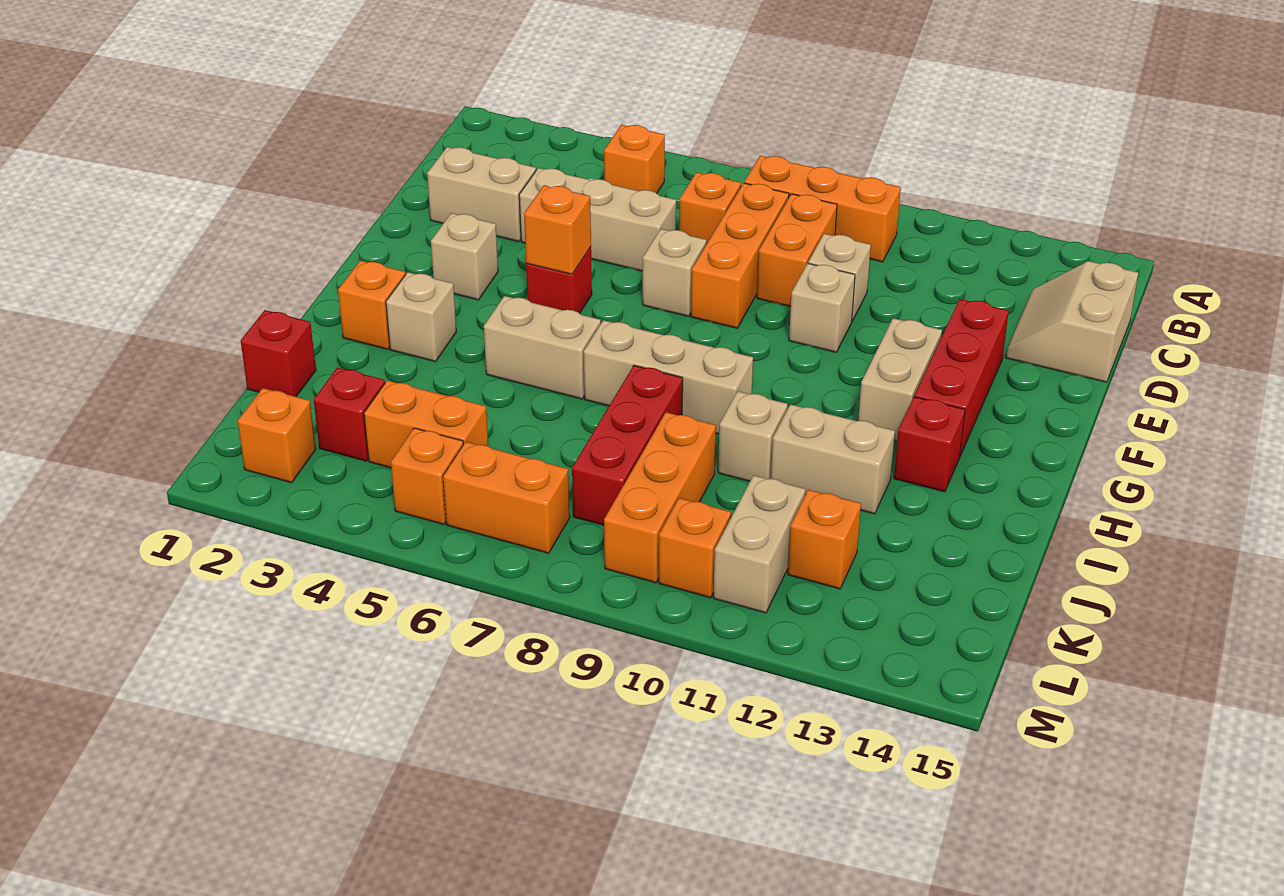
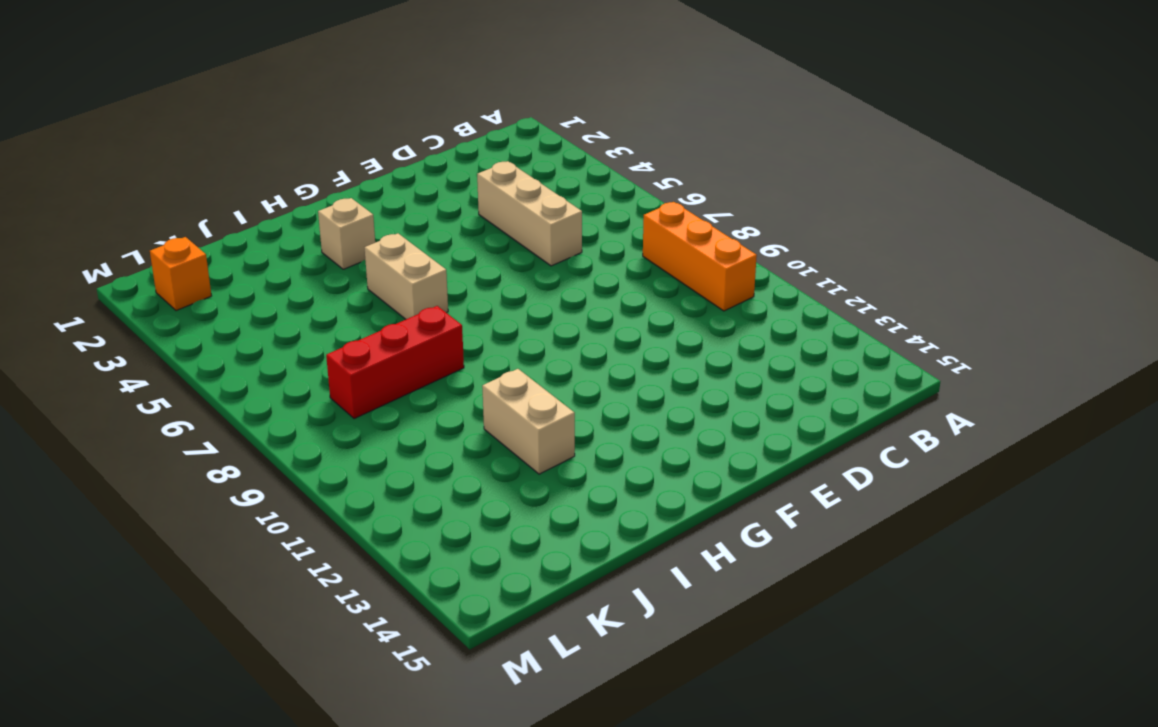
none -> orange brick B5 level 1
none -> orange brick C7 level 1
none -> orange brick C8:E8 level 1
none -> orange brick C9:D9 level 1

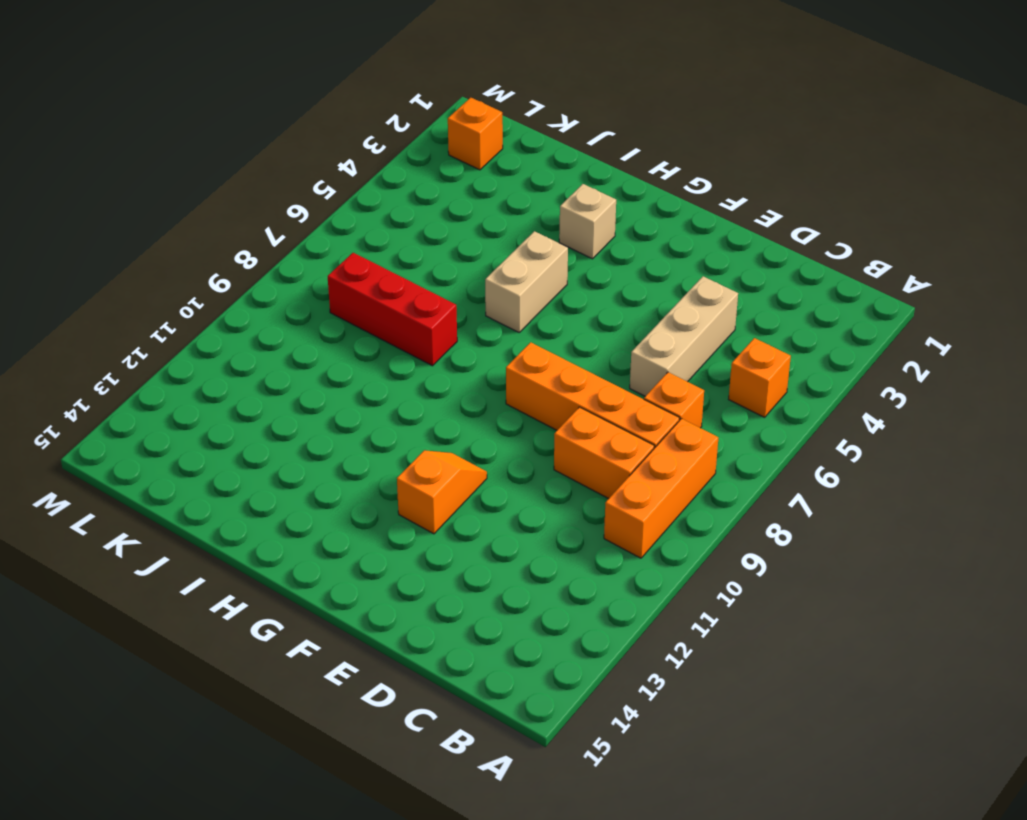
orange brick C8:F8 level 1 -> orange brick C8:E8 level 1
orange slope F11:F12 level 1 top 12 -> tan brick F12:G12 level 1
none -> tan slope C14:D15 level 1 top 15
none -> tan brick D2:D3 level 1
none -> tan brick D10 level 1
none -> tan brick E7 level 1

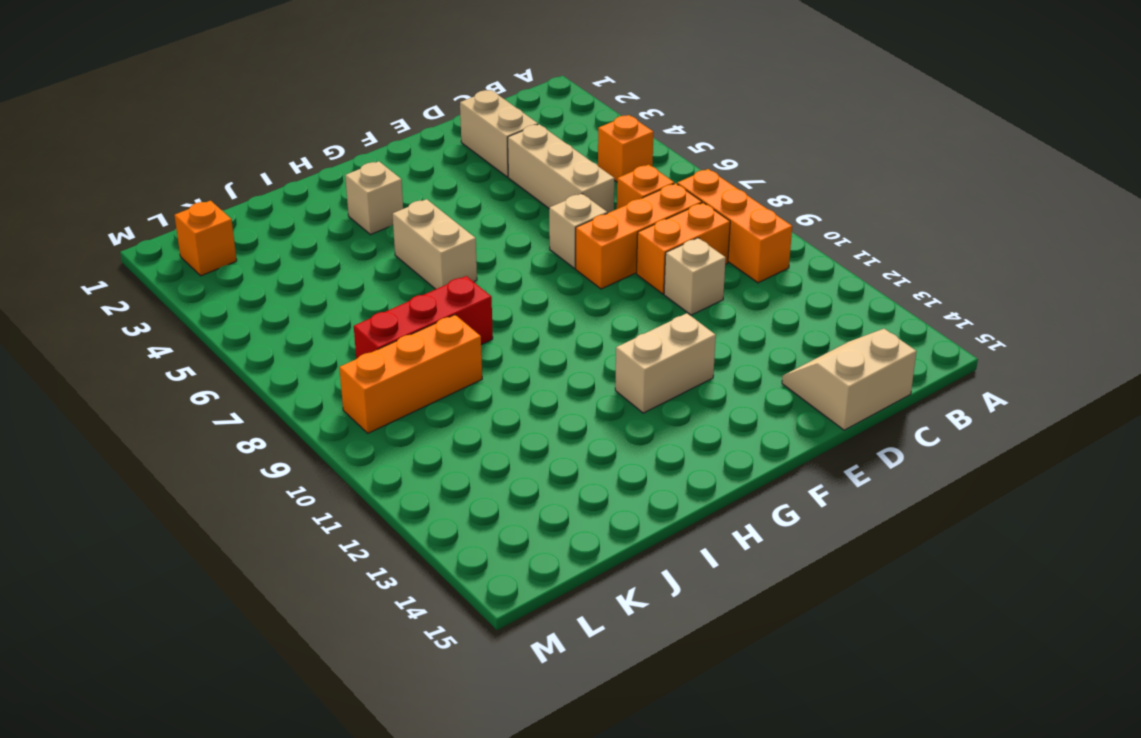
none -> tan brick E10 level 1
none -> red brick E13:G13 level 1
none -> tan brick F3 level 1
none -> red brick F5 level 1

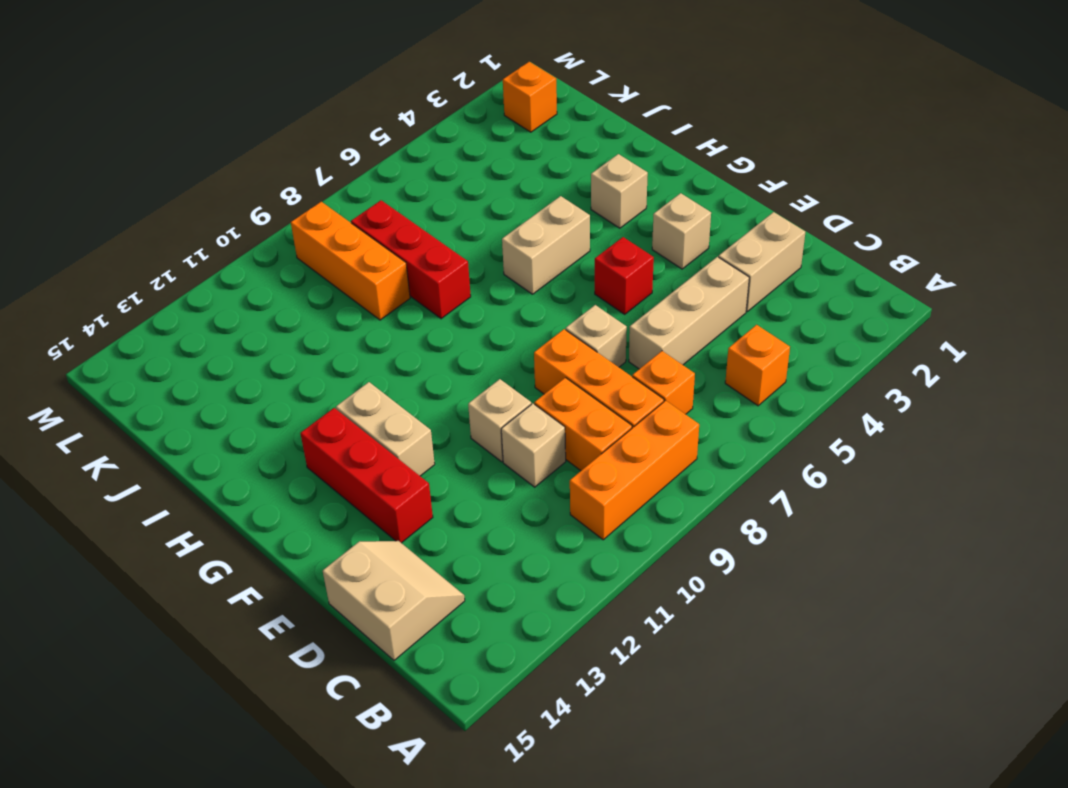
none -> orange brick H2 level 1
none -> tan brick H7:H9 level 1
none -> red brick H13 level 1
none -> tan brick I10 level 1

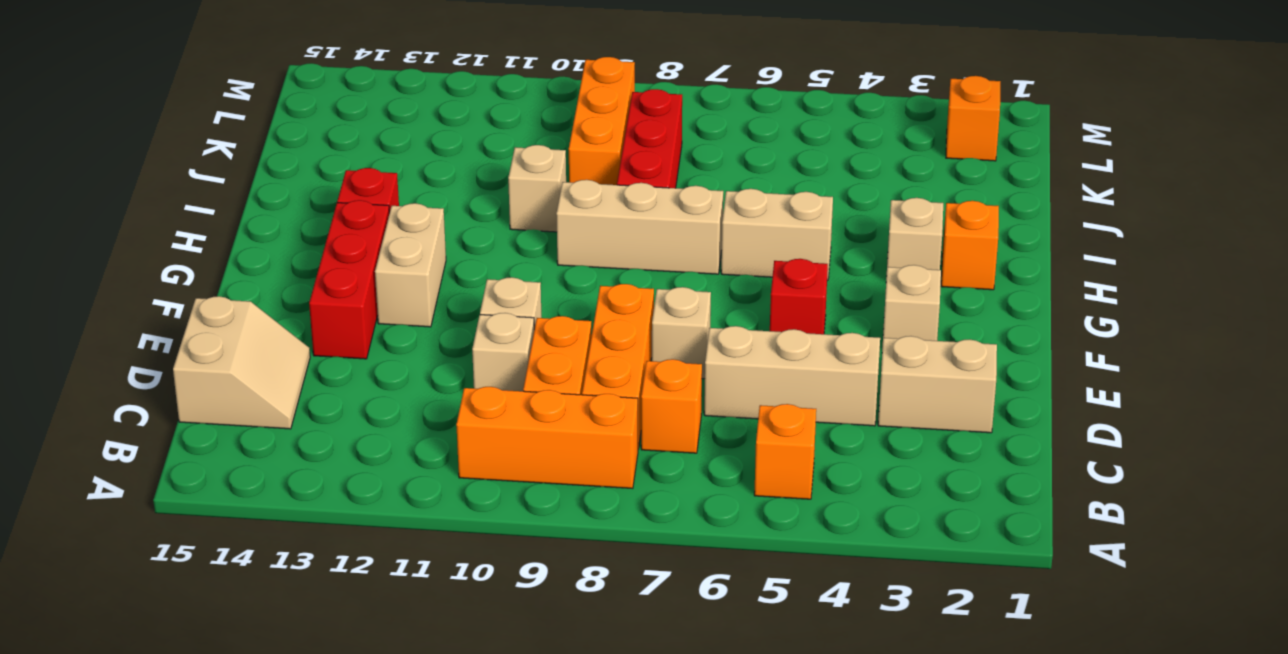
none -> tan brick I11:I12 level 1
none -> red brick J1 level 1
none -> red brick K3 level 1
none -> orange brick K4:K5 level 1

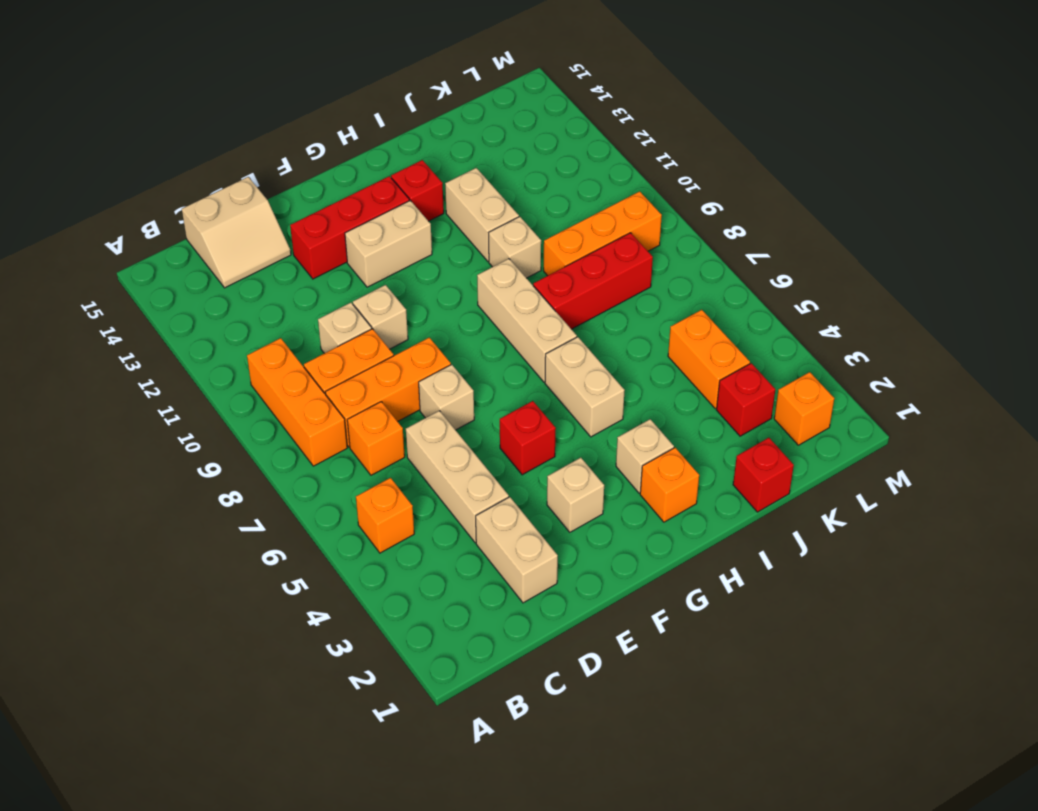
none -> tan brick K11:L11 level 1
none -> orange brick K12 level 1
none -> orange brick L5 level 1
none -> orange brick L6:L7 level 1

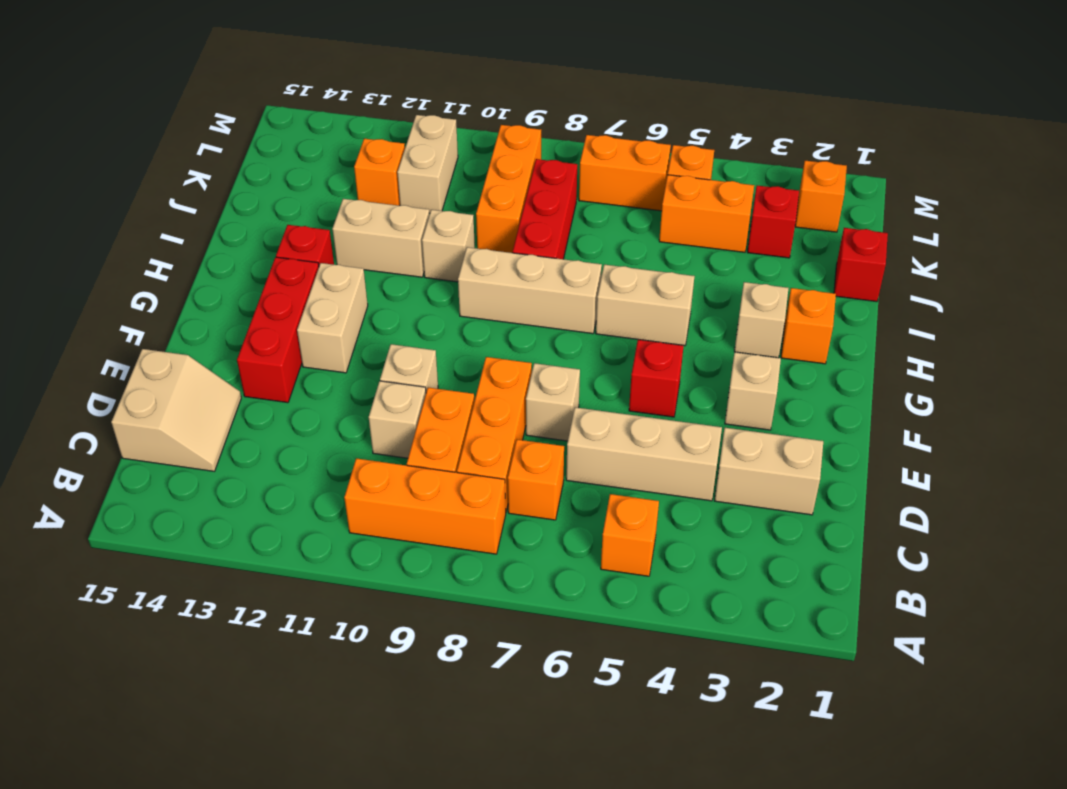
none -> orange brick L10 level 1
none -> orange brick F5 level 2

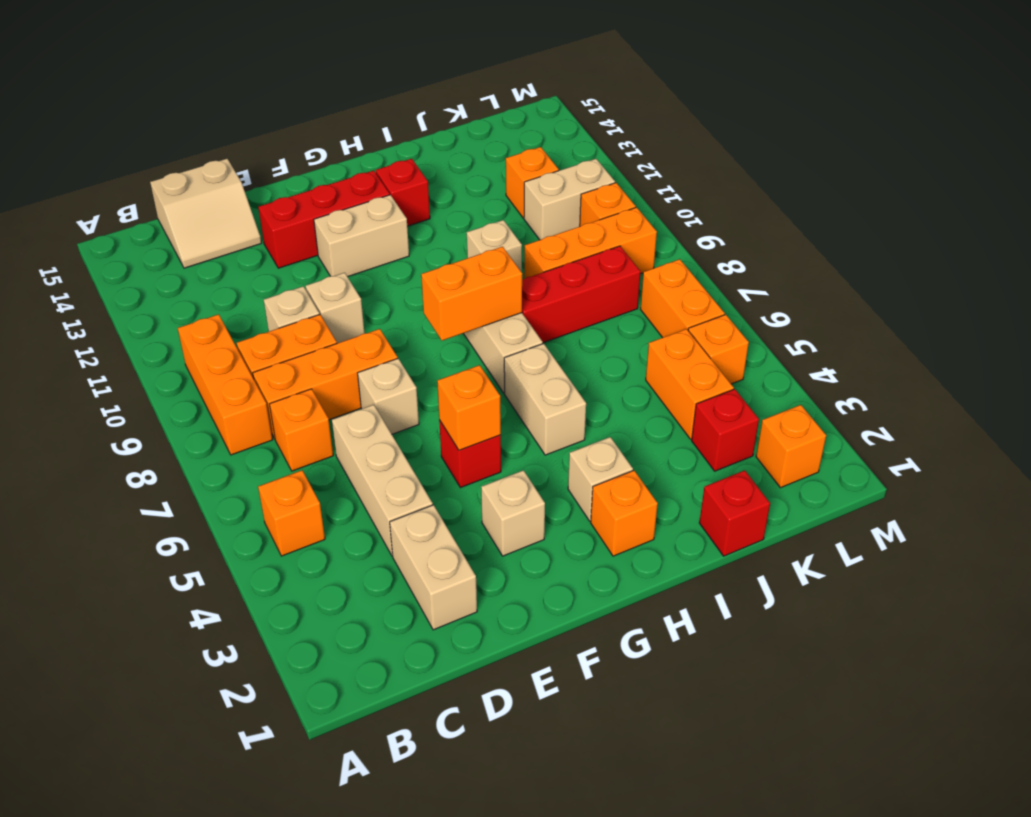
orange brick G8:H8 level 2 -> none
none -> tan brick I11:I12 level 1

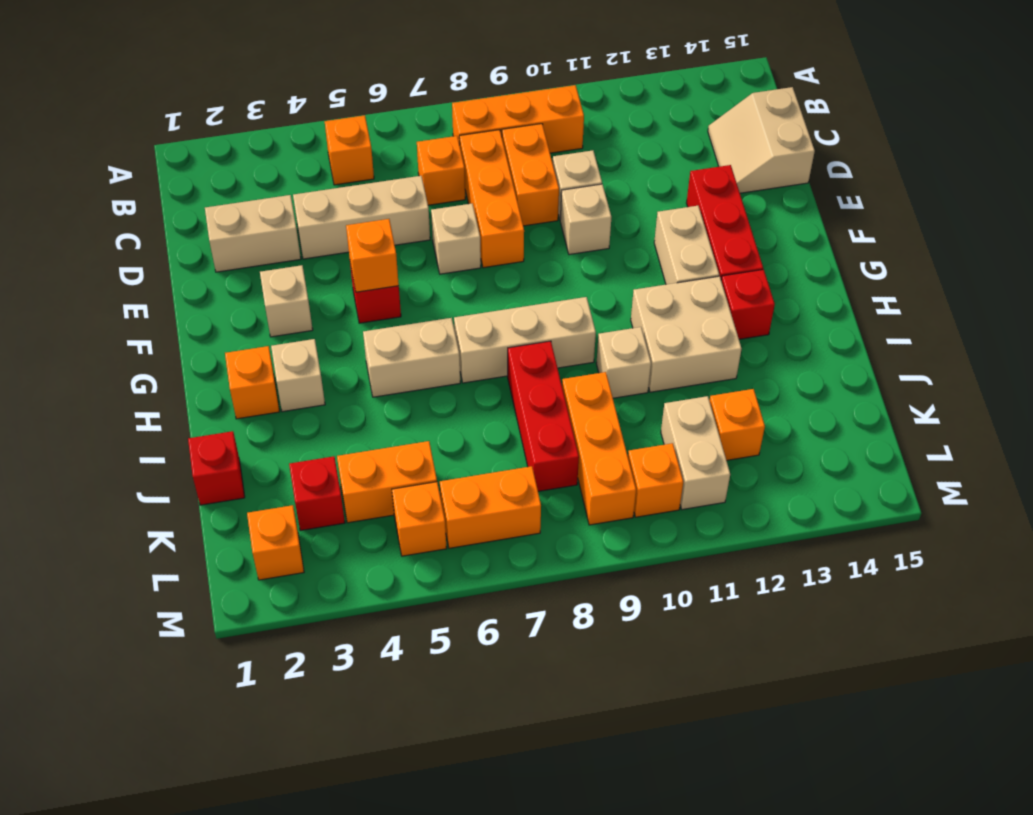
tan brick H11:I12 level 1 -> tan brick I11:I12 level 1

